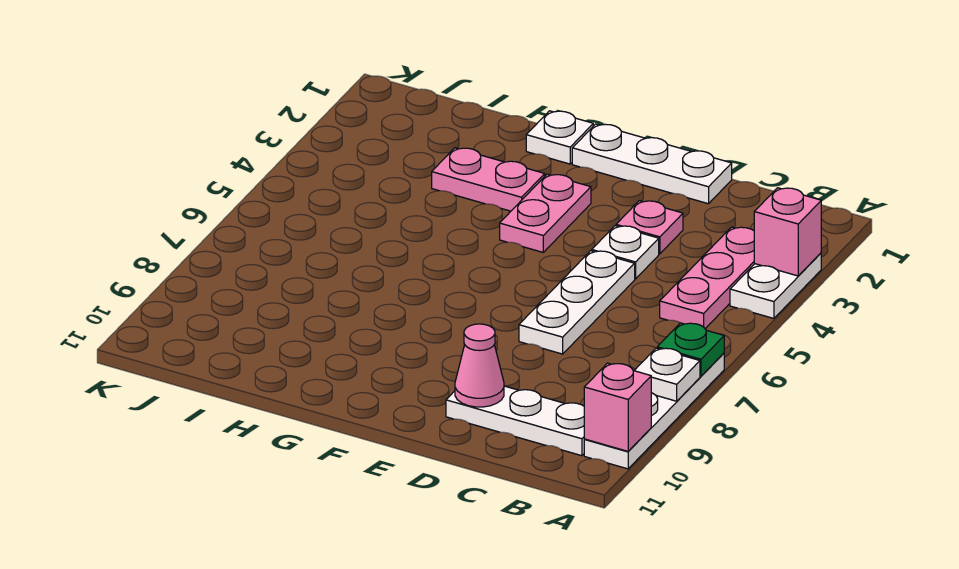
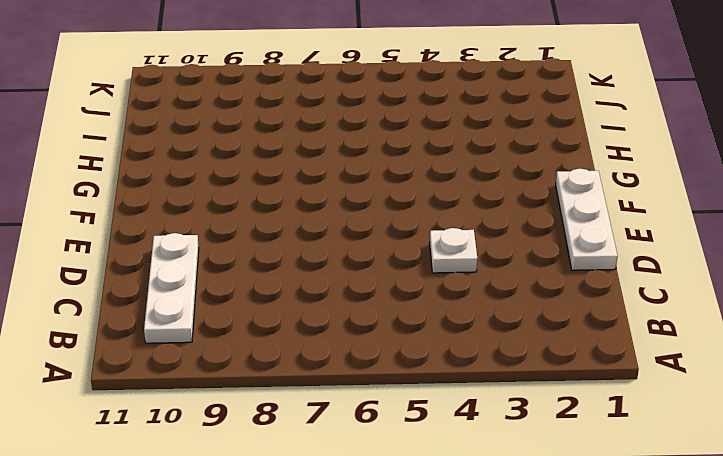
none -> white plate A3:A4 level 1
none -> white plate A7:A10 level 1
none -> pink plate B3:B5 level 1

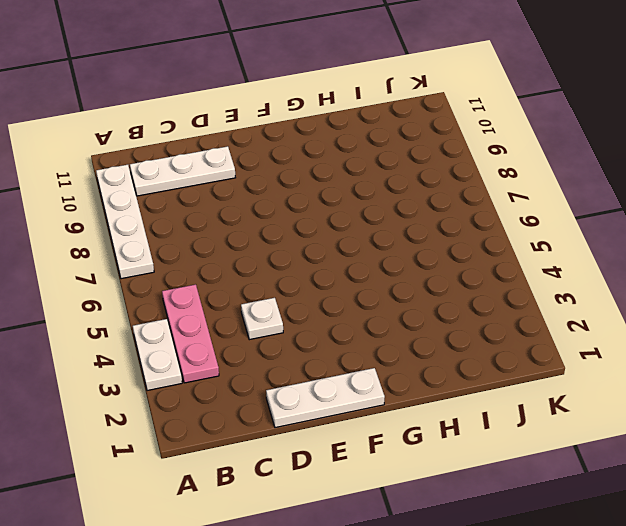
none -> pink plate D3 level 1
none -> white plate D5:D7 level 1
none -> pink plate F3:F4 level 1

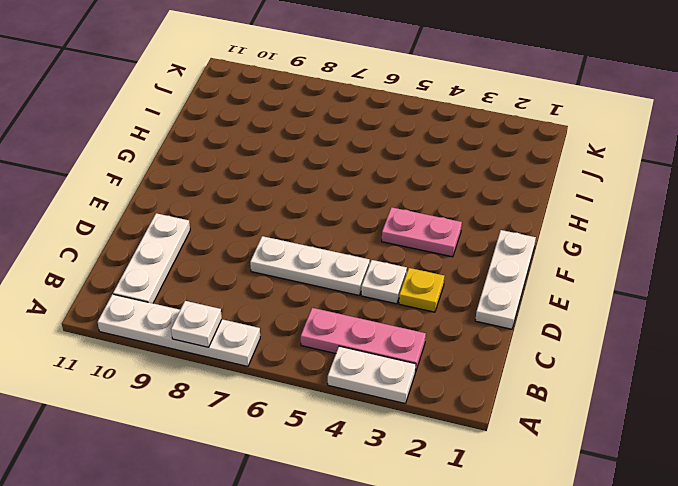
yellow plate D3 level 1 -> pink plate D3 level 1
none -> white plate G1 level 1
none -> pink plate G3:H3 level 1
none -> pink brick A3 level 2

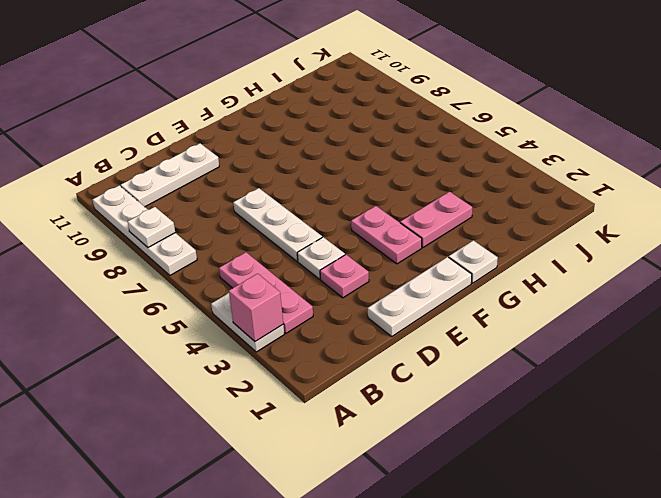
none -> green plate A7 level 2
none -> pink brick A10 level 2
none -> pink cone D10 level 2

